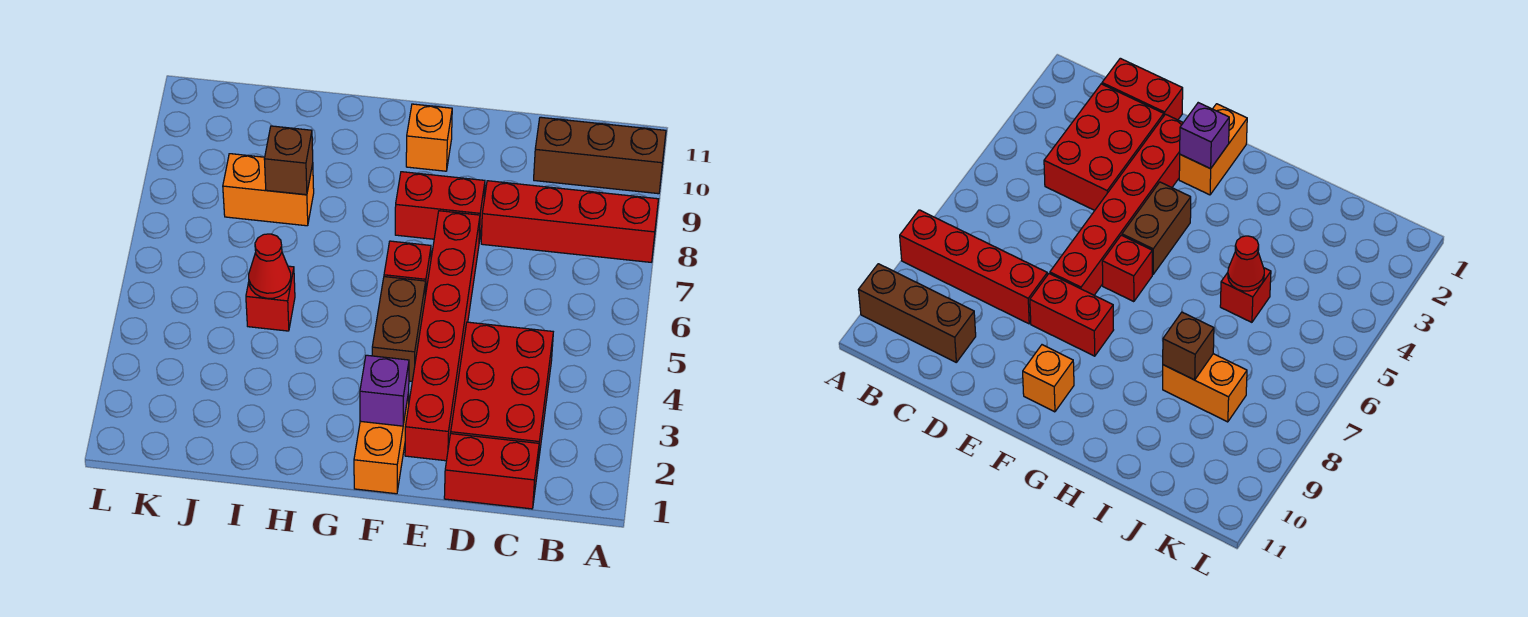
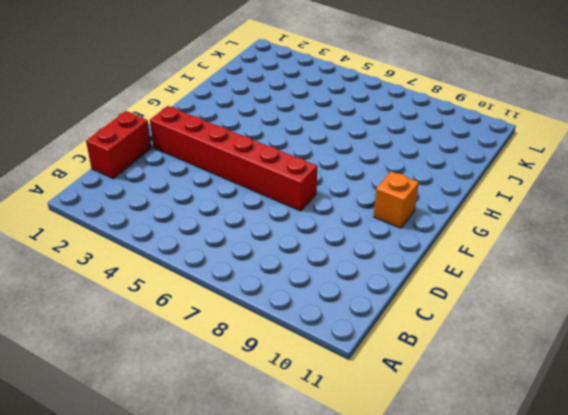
none -> red brick A8:D8 level 1
none -> brown brick A10:C10 level 1
none -> red brick C2:D4 level 1

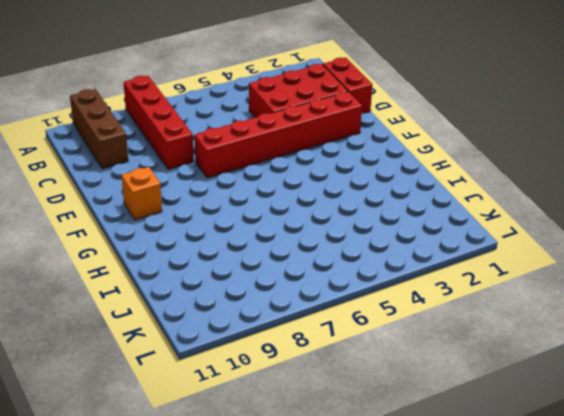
none -> red brick E8:F8 level 1
none -> orange brick F1:F2 level 1
none -> brown brick F4:F5 level 1

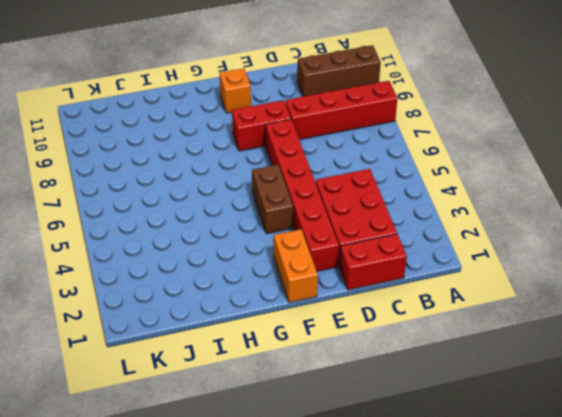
none -> red brick F6 level 1
none -> red brick I5 level 1
none -> orange brick I8:J8 level 1

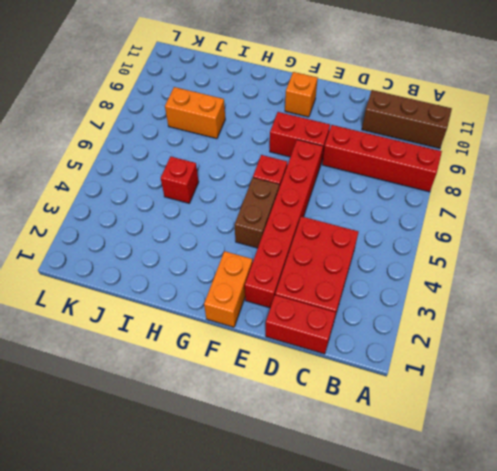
none -> purple brick F2 level 2
none -> red cone I5 level 2
none -> brown brick I8 level 2

